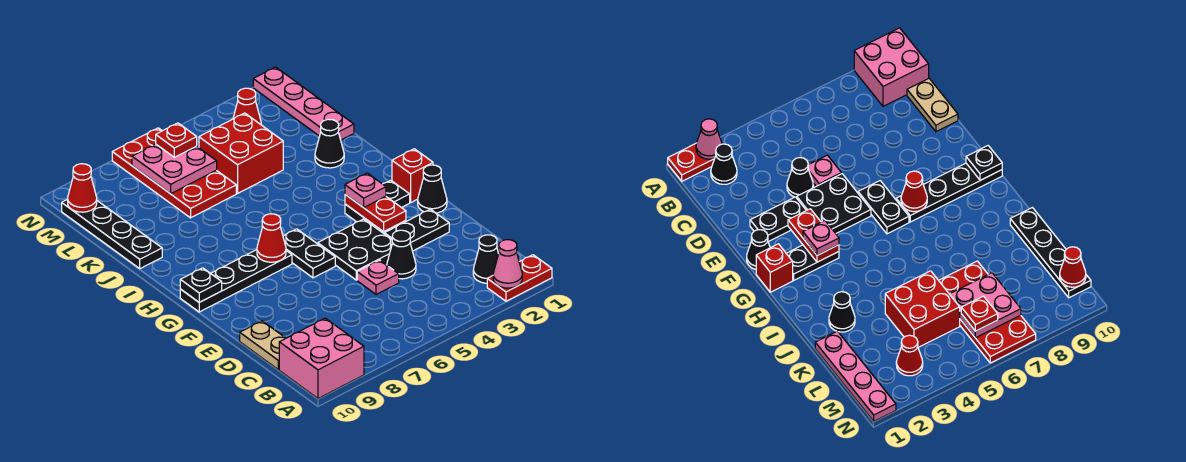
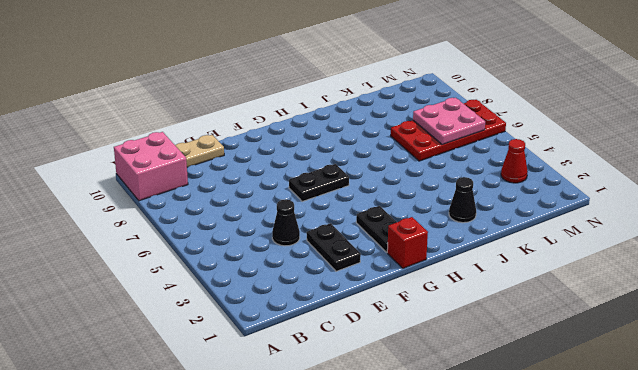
none -> red plate A1:A2 level 1
none -> black cone B2 level 1
none -> pink plate D5 level 1

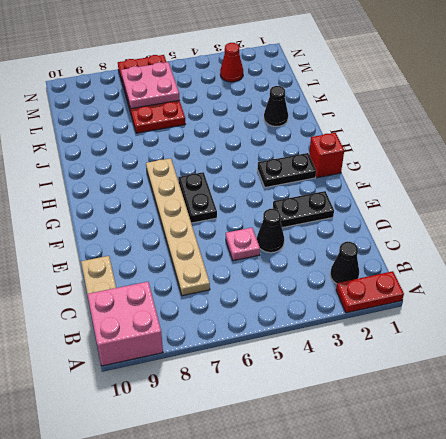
tan plate C7:H7 level 1 -> black plate G7:G10 level 1
none -> black plate E4:F5 level 1
none -> black cone F1 level 1
none -> black plate J10:M10 level 1

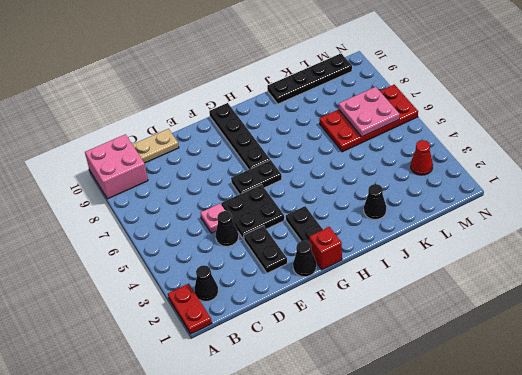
none -> pink plate K1:N1 level 1
none -> red brick K4:L5 level 1
none -> pink cone A2 level 2

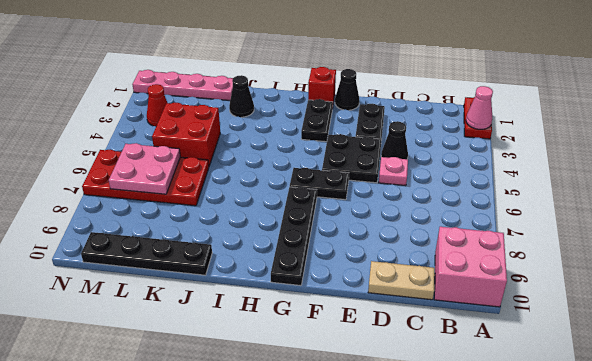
none -> black cone B2 level 1
none -> red plate F3:G3 level 2
none -> red cone G7 level 2

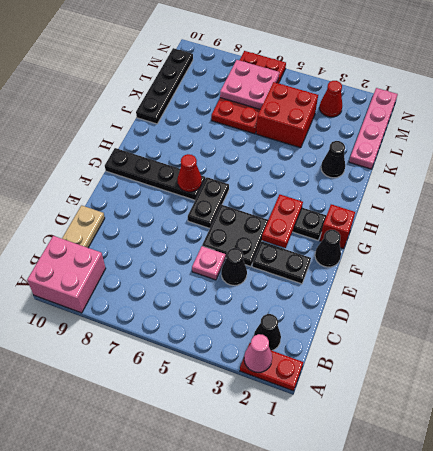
none -> black plate G10 level 2
none -> red cone M10 level 2
none -> pink plate G3 level 3

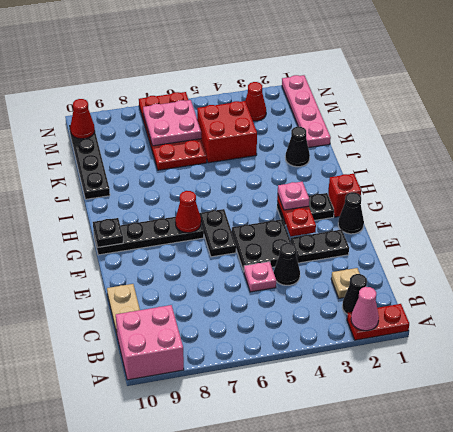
tan plate C2 level 1 -> none
none -> red plate M6 level 3

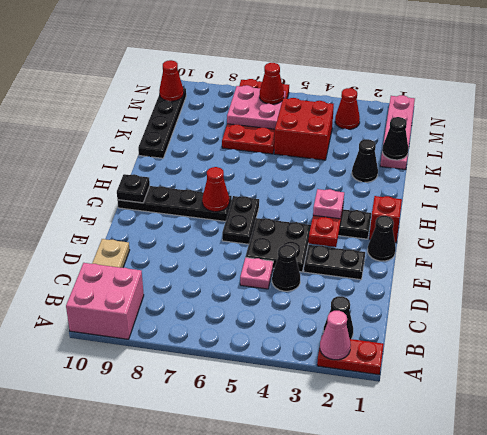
black cone K1 level 2 -> none
red cone M6 level 3 -> red plate M6 level 3

